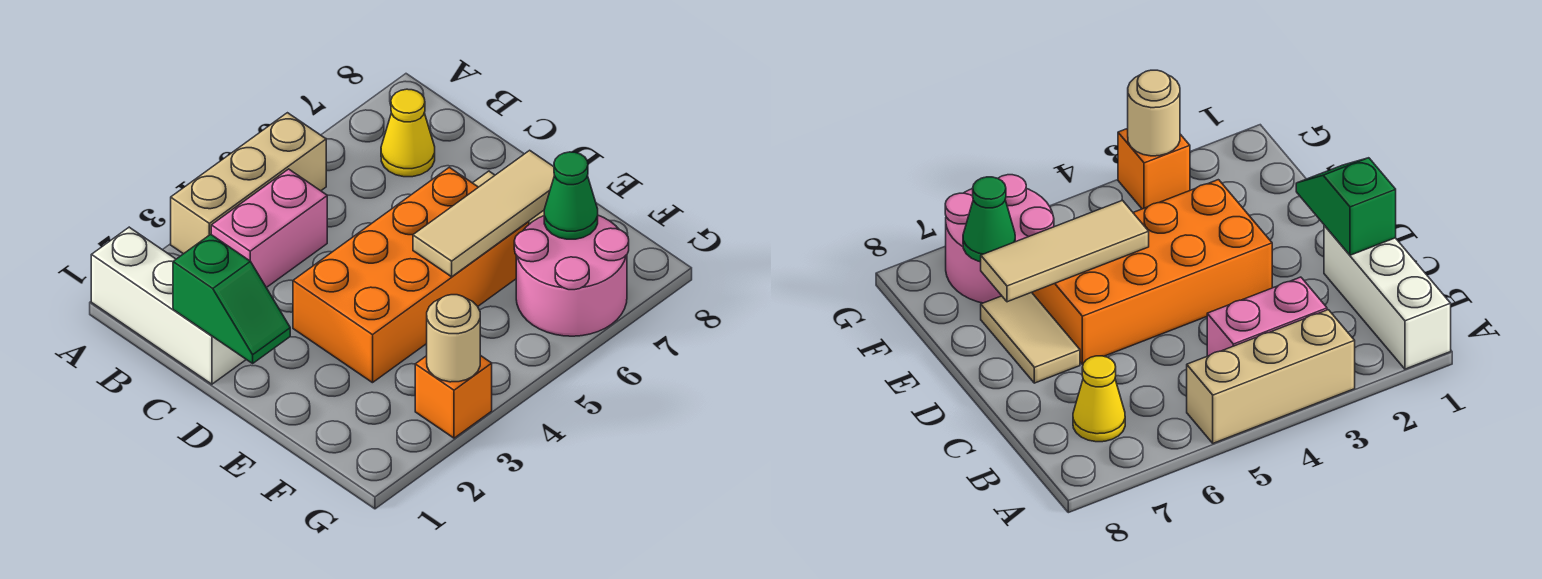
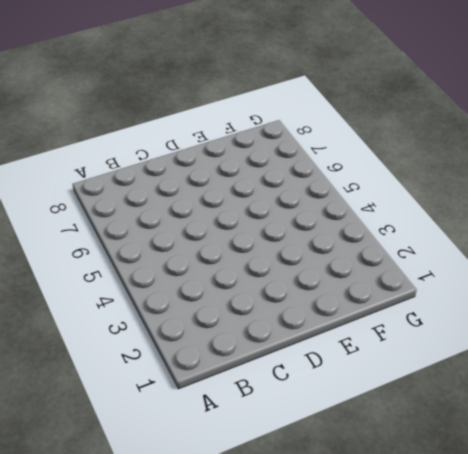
none -> white brick A1:C1 level 1
none -> tan brick A3:A5 level 1
none -> pink brick B3:B4 level 1

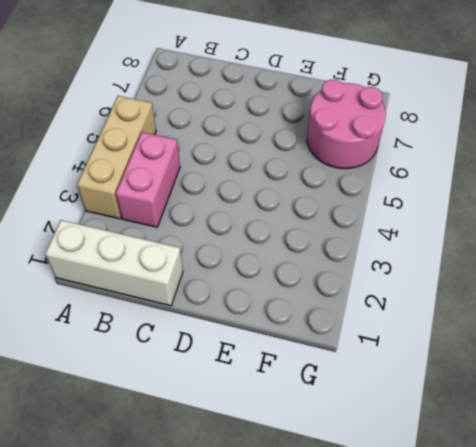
none -> yellow cone B7 level 1
none -> orange brick D3:E6 level 1
none -> tan tile D7:E7 level 1

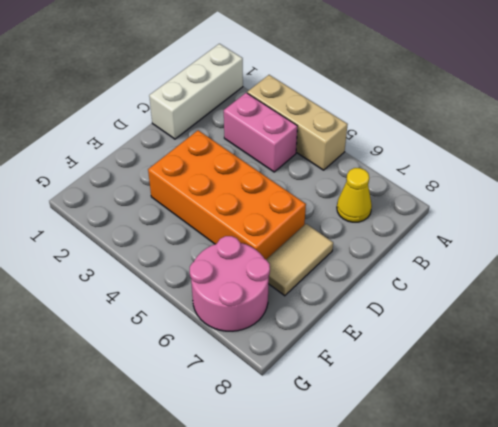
none -> orange brick G3 level 1
none -> green slope C1:D1 level 2 top C
none -> tan tile E5:E7 level 2

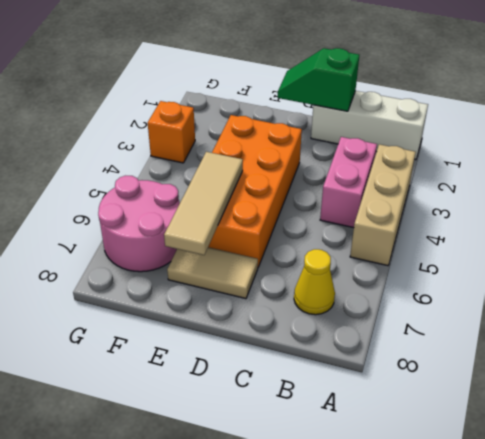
none -> green cone F7 level 2
none -> tan round brick G3 level 2

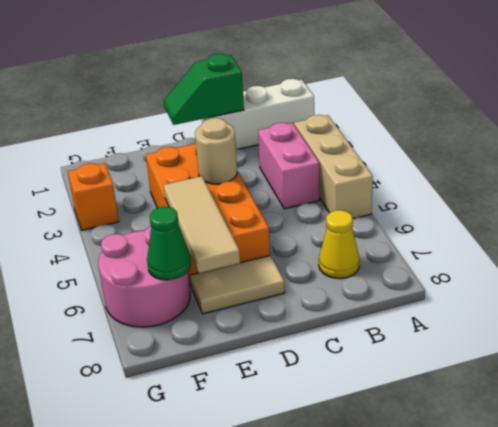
tan round brick D4 level 2 -> tan round brick G3 level 2

